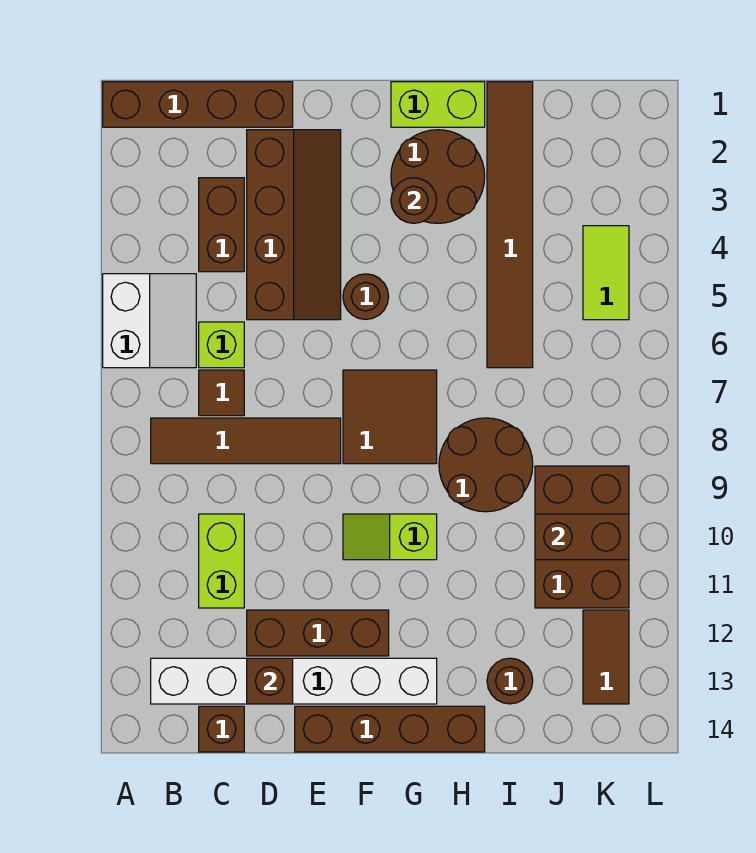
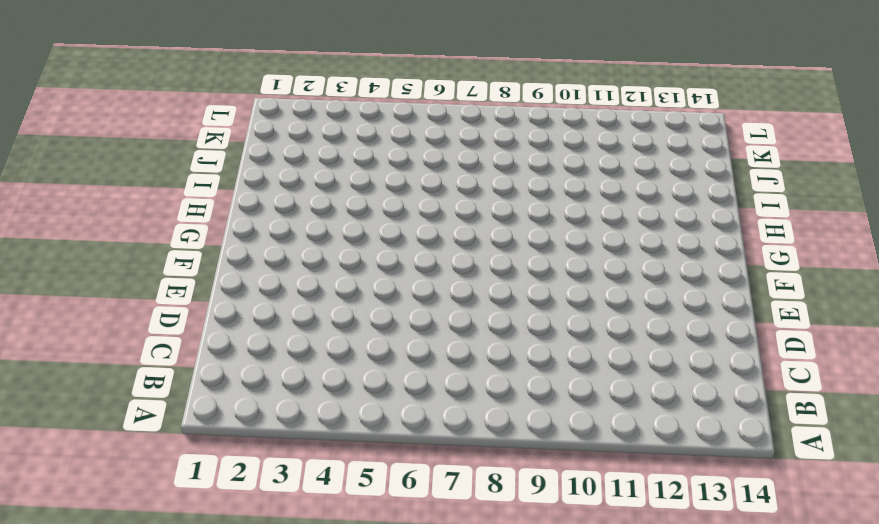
none -> brown brick A1:D1 level 1
none -> white slope A5:B6 level 1 top A
none -> brown tile B8:E8 level 1

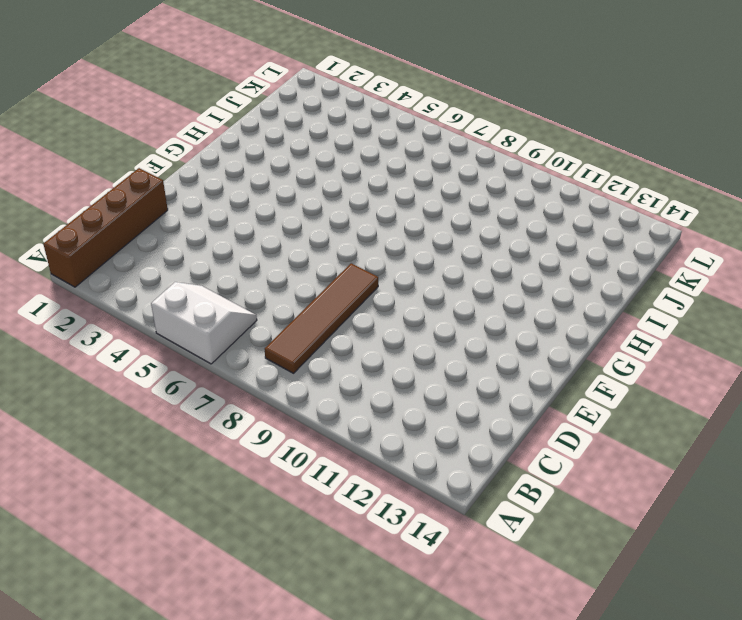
none -> white brick B13:G13 level 1
none -> brown brick C3:C4 level 1
none -> lime brick C6 level 1

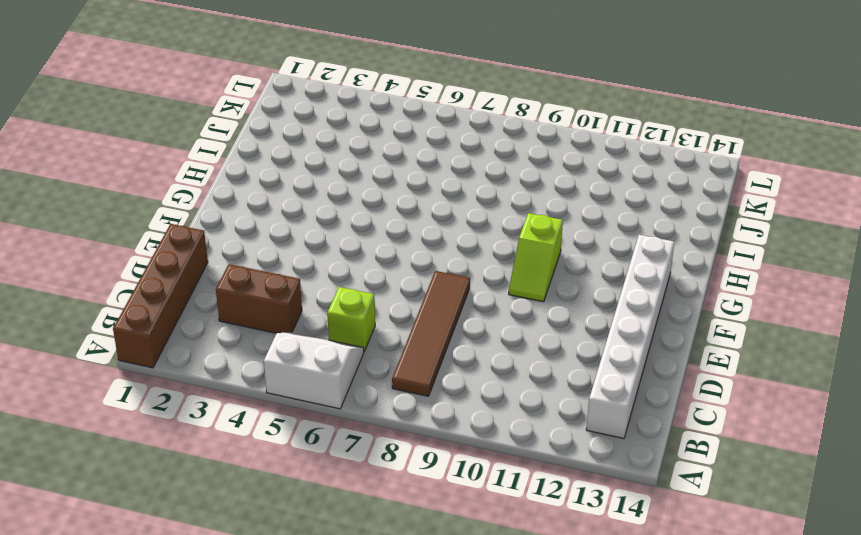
none -> brown tile C7 level 1
none -> lime brick C10:C11 level 1
none -> brown brick C14 level 1

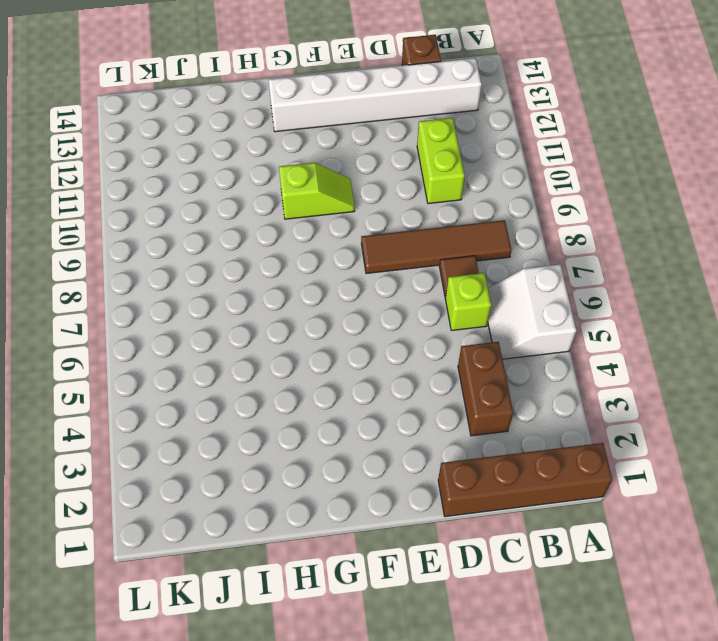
none -> brown slope D2:E5 level 1 top D
none -> brown brick D12:F12 level 1
none -> brown brick E14:H14 level 1

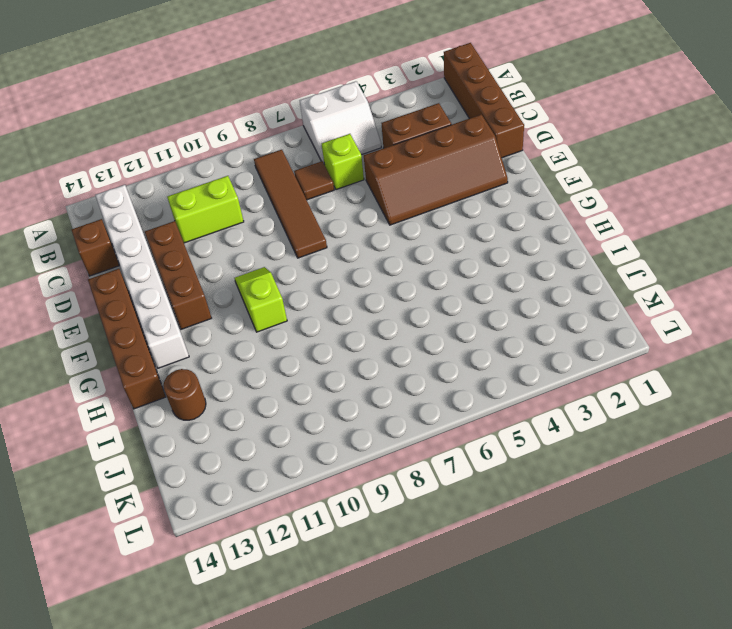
none -> brown round brick F5 level 1
none -> brown tile F7:G8 level 1
none -> lime brick G1:H1 level 1

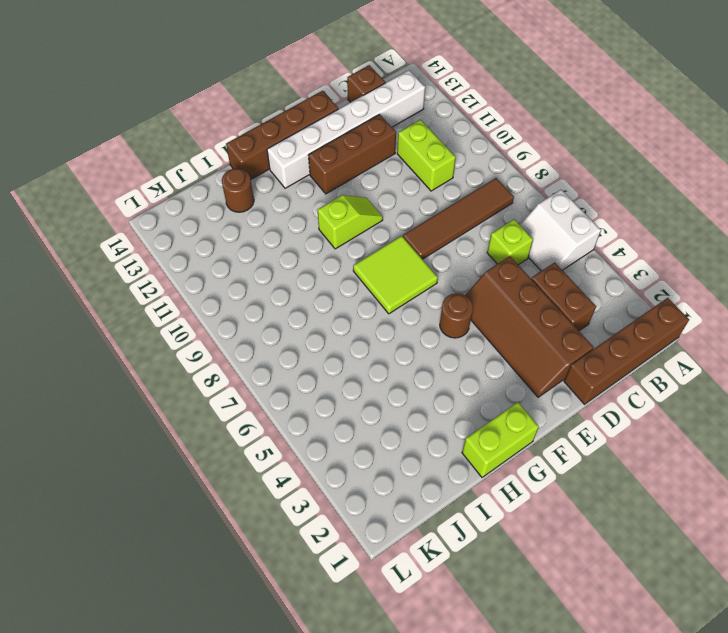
lime tile F7:G8 level 1 -> brown tile F7:G8 level 1
none -> brown tile C7 level 1
none -> brown round brick G2:H3 level 1
none -> brown round brick H8:I9 level 1

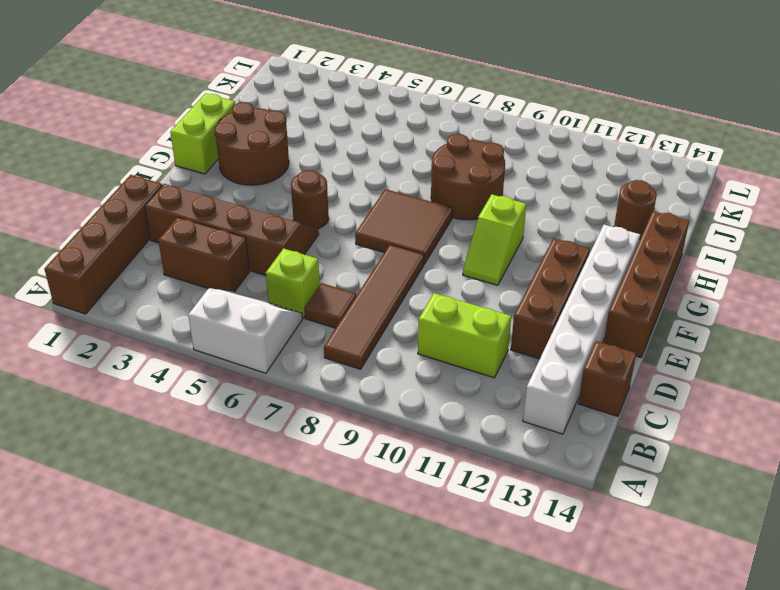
none -> brown tile I1:I6 level 1
none -> brown brick J9:K11 level 1
none -> lime tile K4:K5 level 1

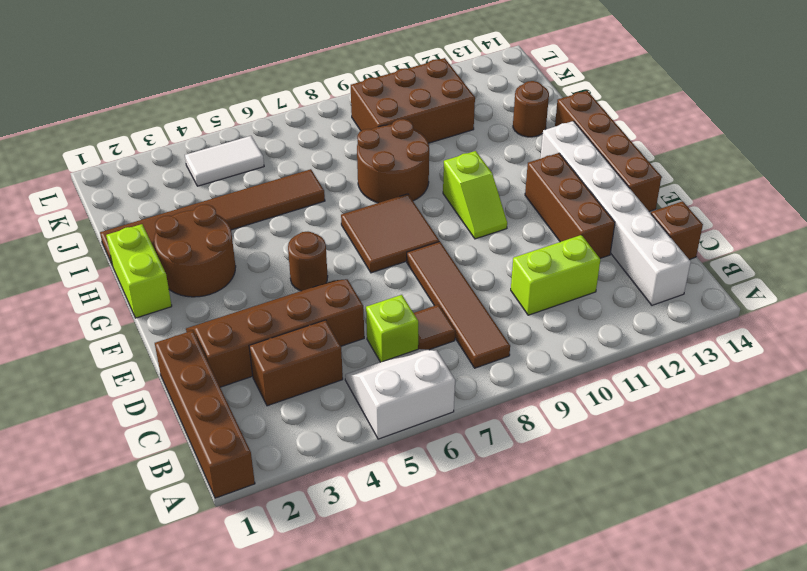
white tile K4:K5 level 1 -> lime tile K4:K5 level 1
none -> brown tile K12:K13 level 1
none -> brown brick D13 level 2
none -> brown round brick G3 level 2

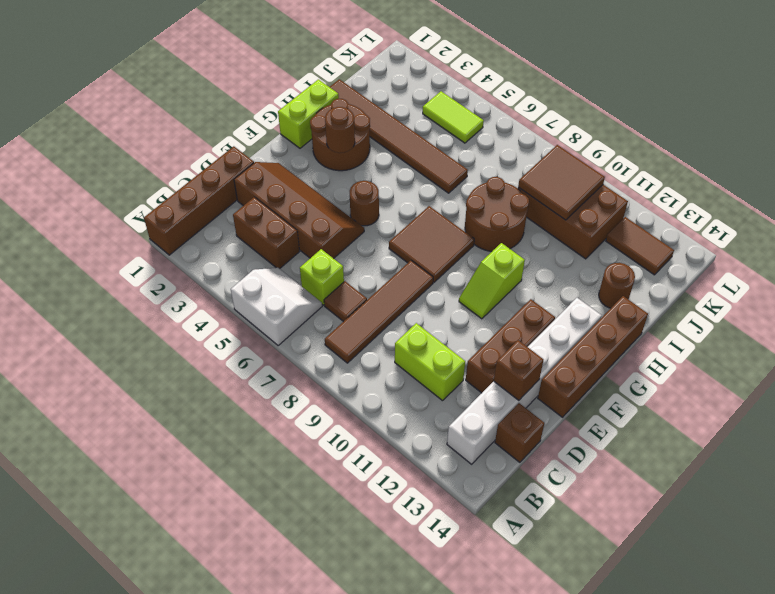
brown tile J9:K10 level 2 -> brown brick J10:K10 level 2

